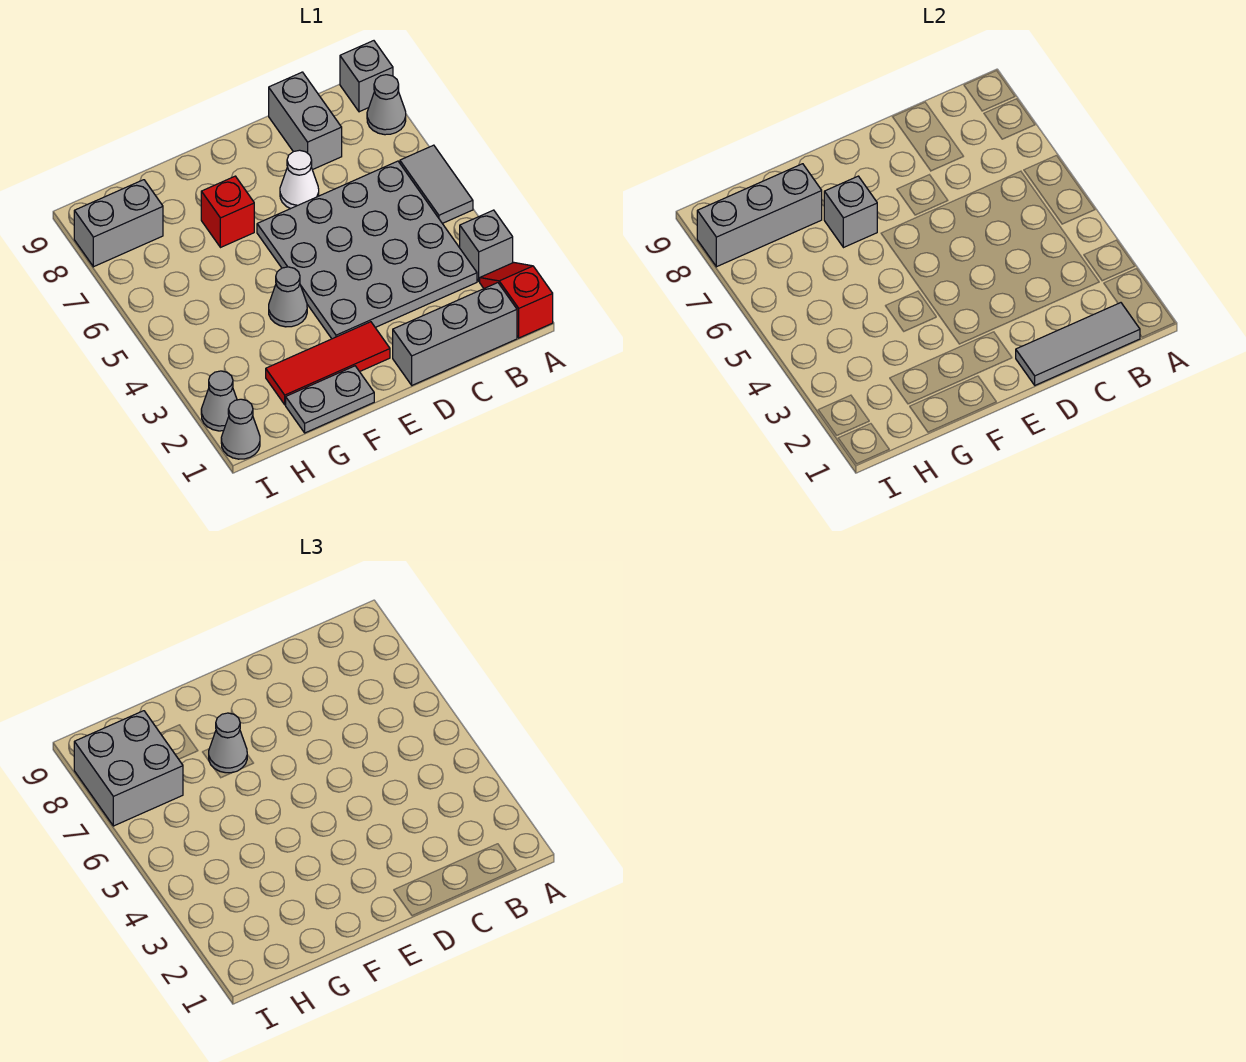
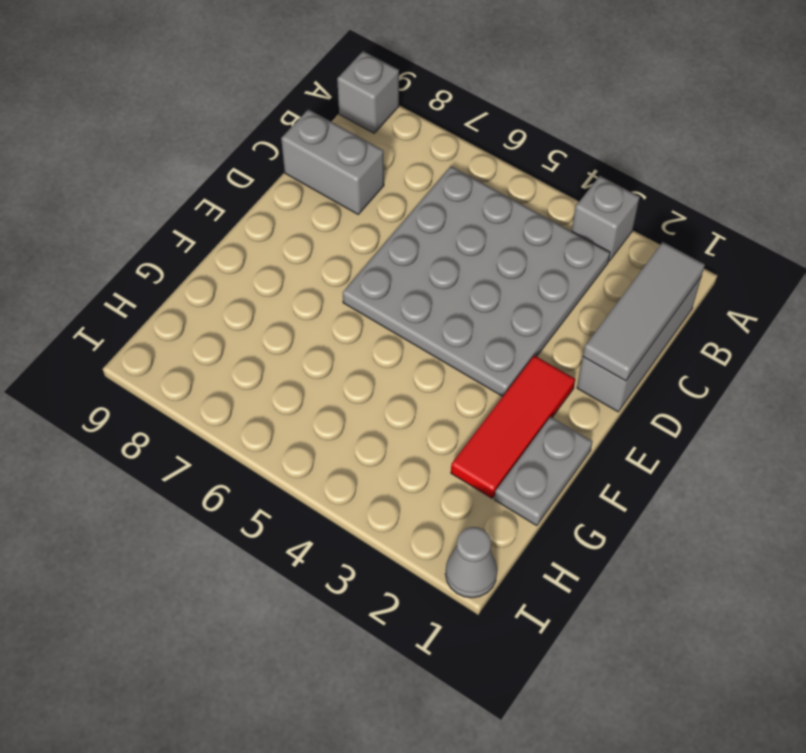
none -> red slope A1:A2 level 1 top 1
none -> grey tile A5:A6 level 1
none -> grey cone A8 level 1

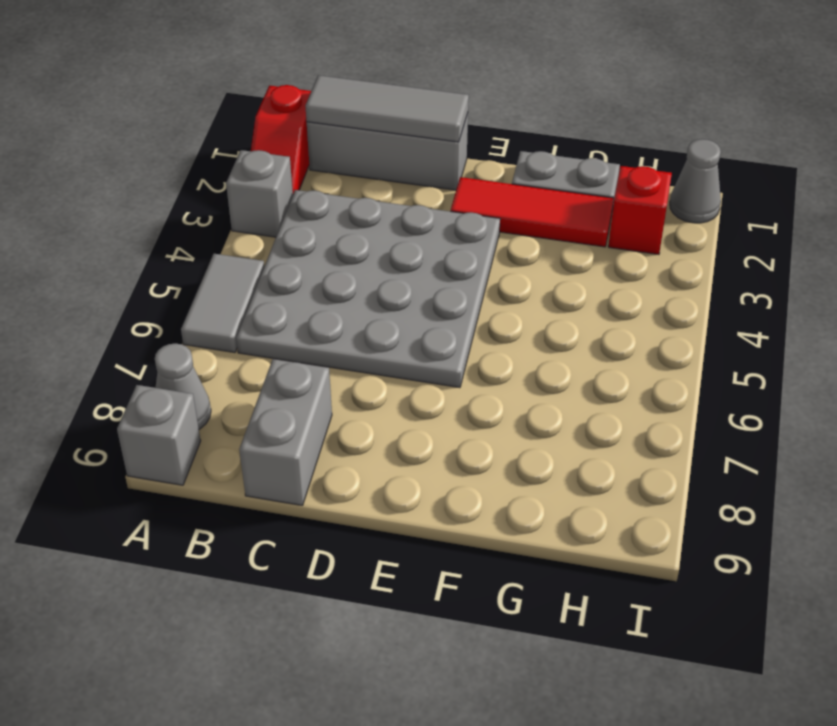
red brick H2 level 1 -> red brick F7 level 1
none -> white cone D7 level 1
none -> grey cone F4 level 1
none -> grey brick H8:I8 level 1

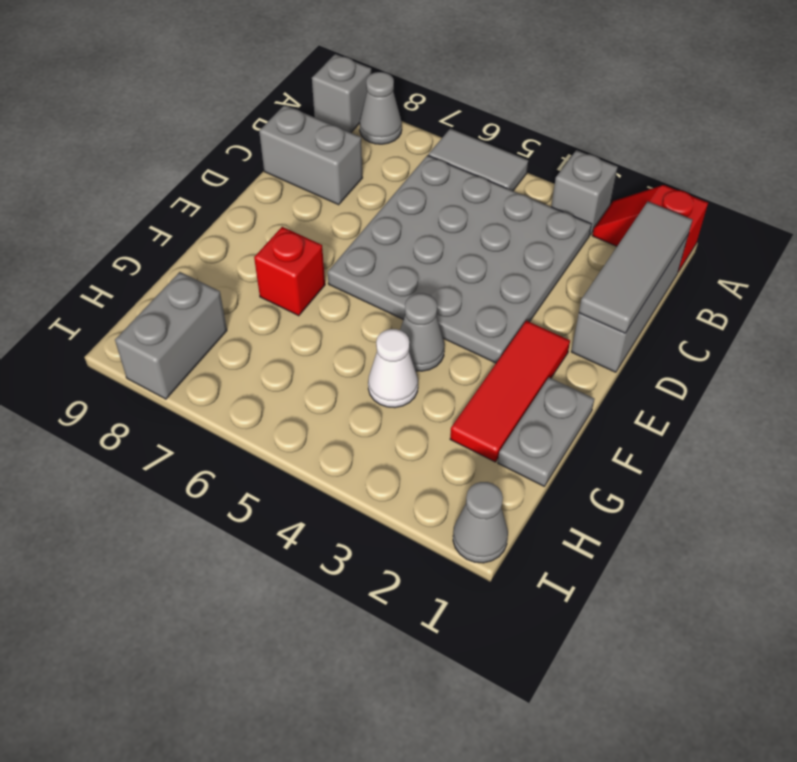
white cone G4 level 1 -> white cone D7 level 1
none -> grey cone I2 level 1
none -> grey brick F7 level 2
none -> grey brick G8:I8 level 2

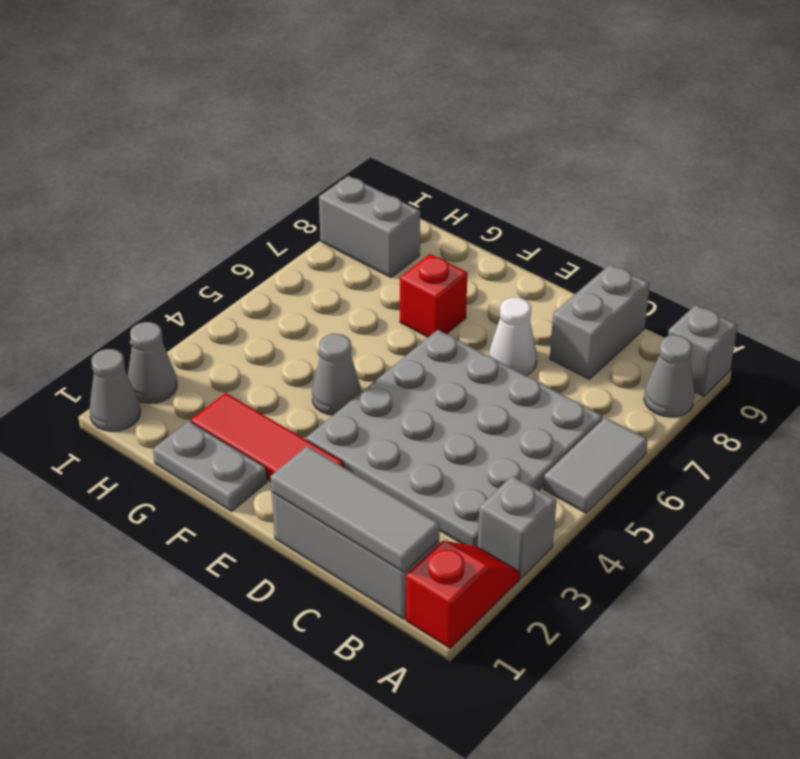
none -> grey brick F7 level 2
none -> grey brick G8:I8 level 2
none -> grey cone F7 level 3

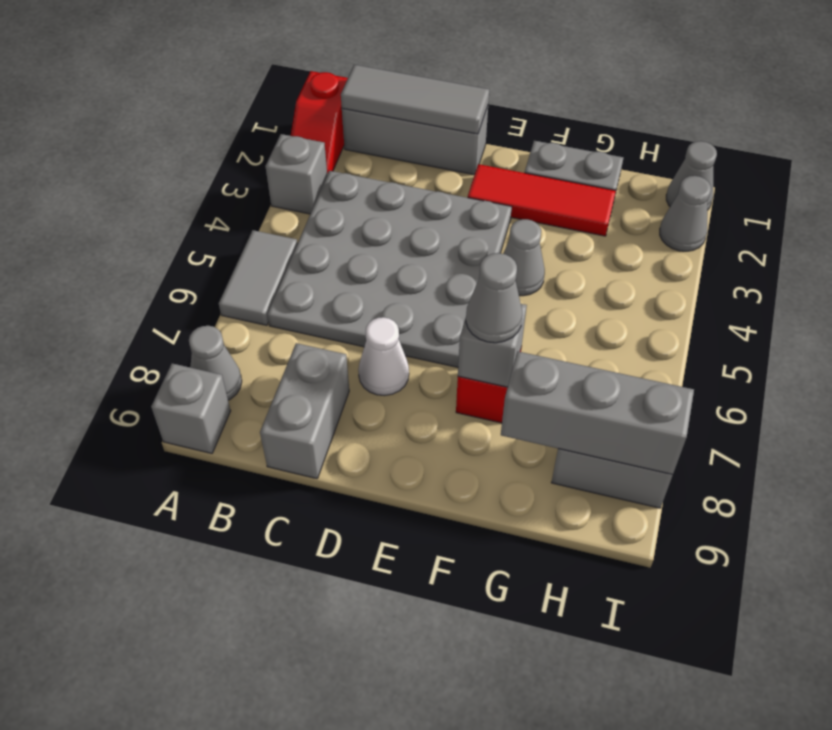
none -> grey brick H7:I8 level 3

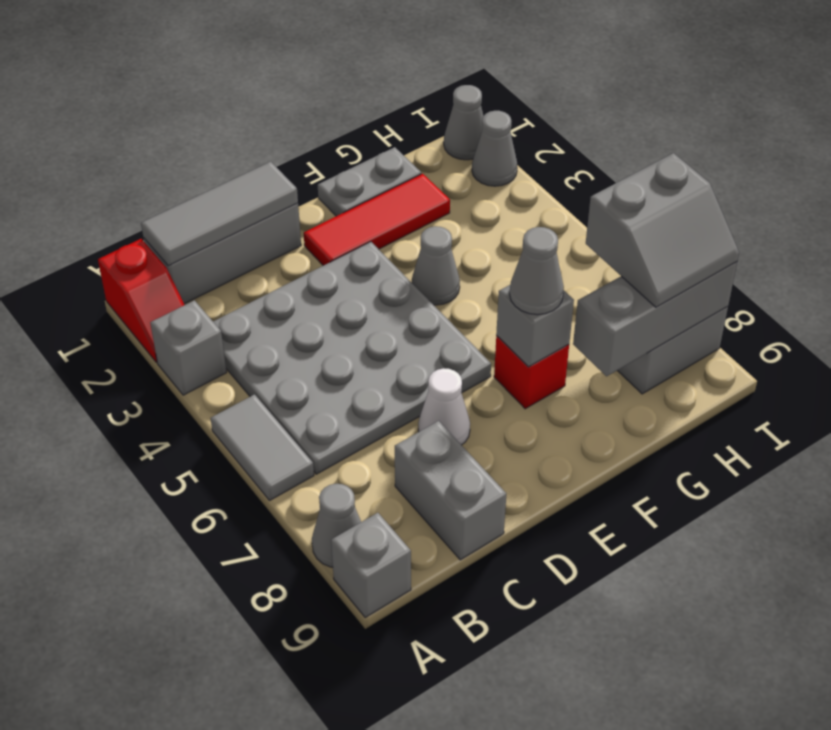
grey slope H7:I8 level 3 top 7 -> grey brick H7:I8 level 3

